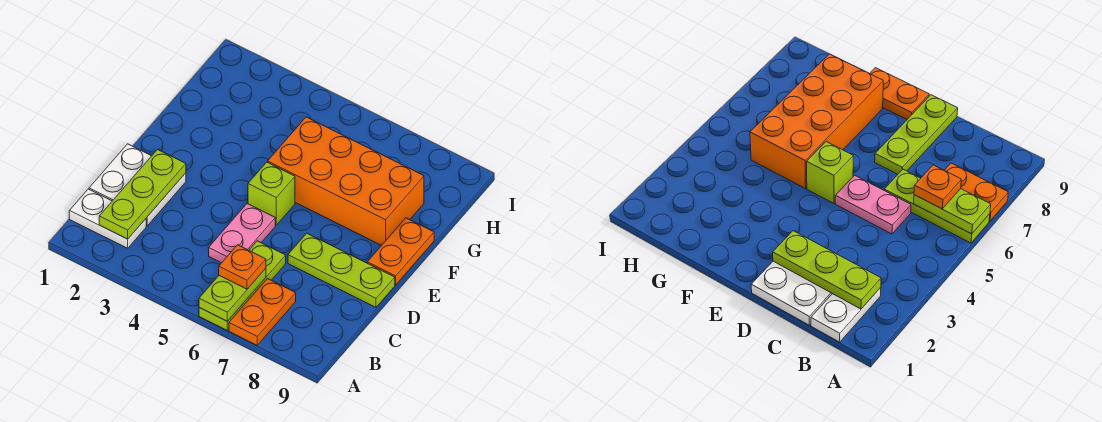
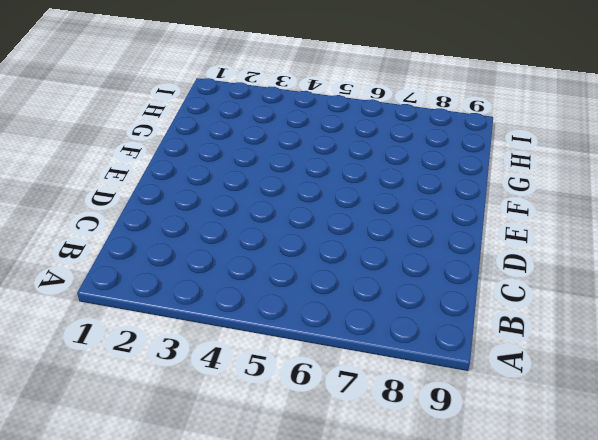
none -> lime plate A6:C6 level 1
none -> orange plate A7:B7 level 1
none -> white plate B1:B2 level 1

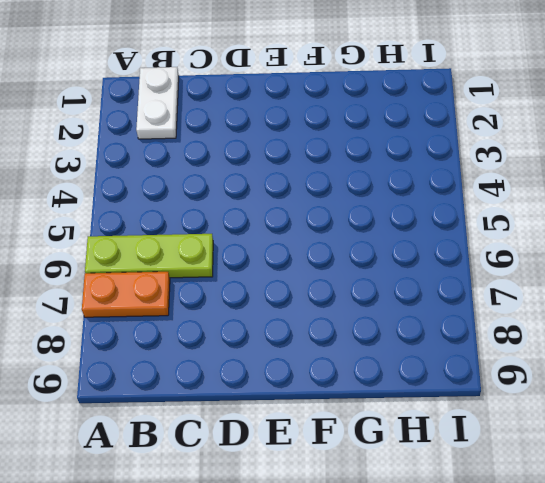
none -> white plate C1:D2 level 1
none -> pink plate C5:D5 level 1
none -> lime plate D7:D9 level 1

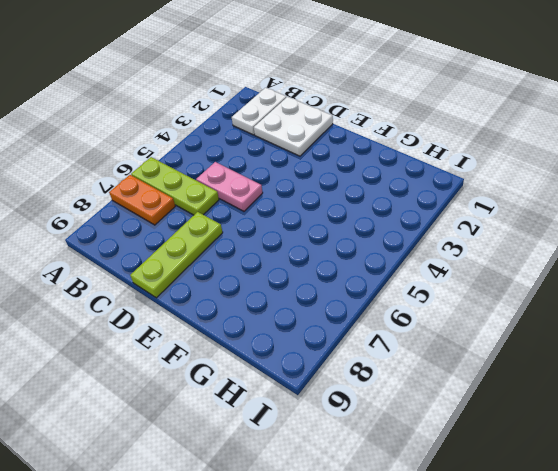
none -> lime brick E5 level 1
none -> orange plate E9:F9 level 1
none -> orange brick F5:G8 level 1

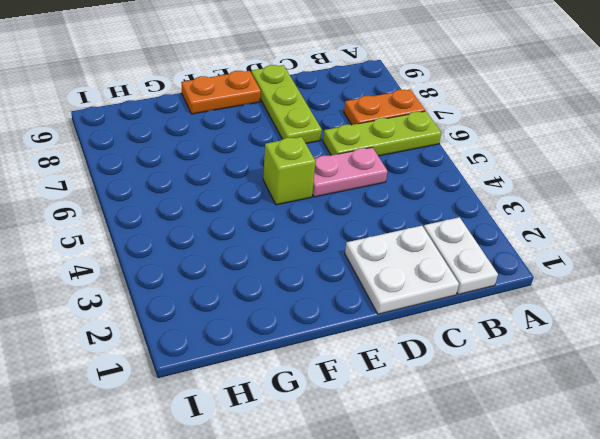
none -> orange brick F5:G8 level 1
none -> lime plate A6:B6 level 2
none -> lime plate B2:D2 level 2

